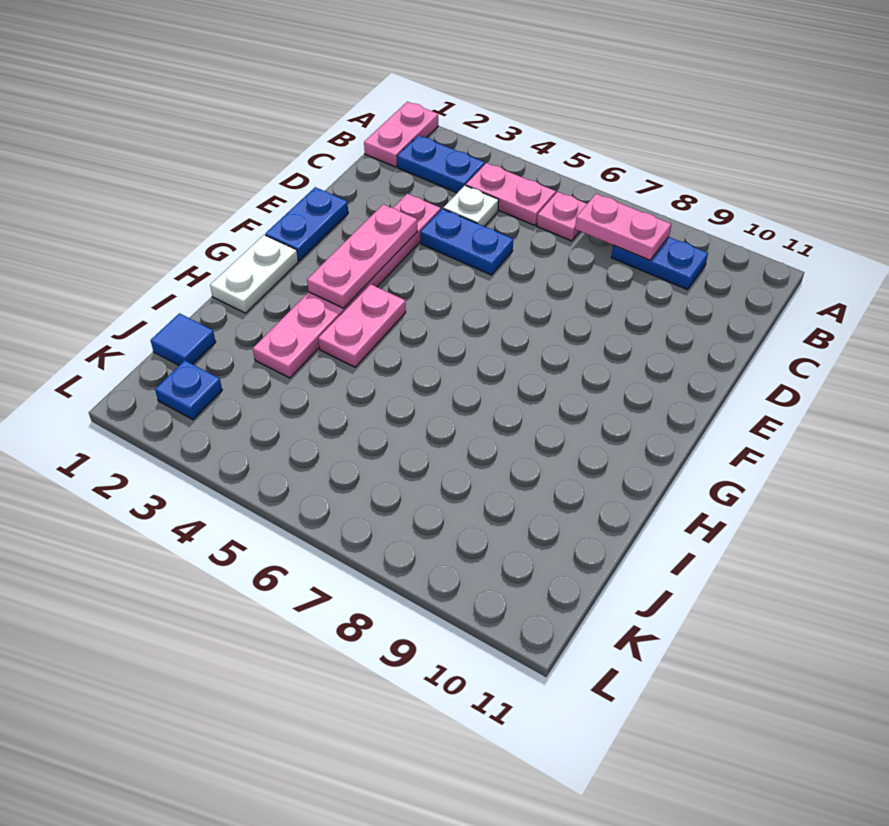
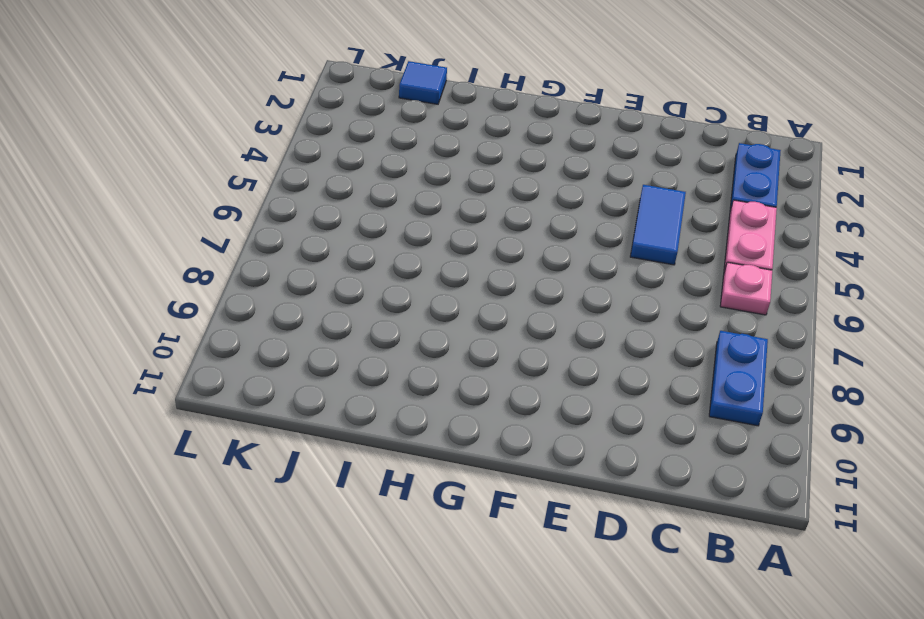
blue tile D4:D5 level 1 -> blue plate D4:D5 level 1
none -> pink plate A1:B1 level 1
none -> white plate C4 level 1
none -> pink plate D3:I3 level 1

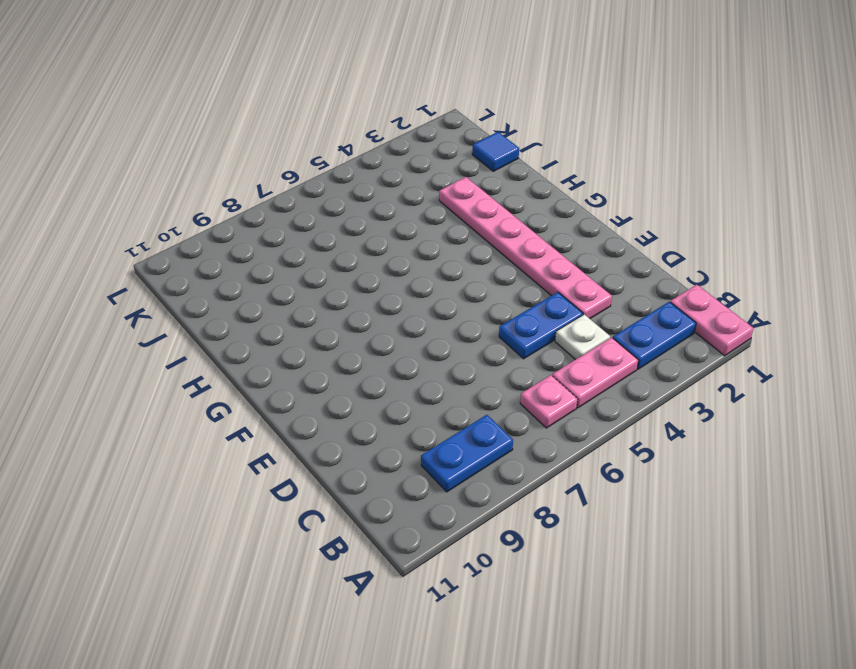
none -> blue plate E1:F1 level 1
none -> white plate G1:H1 level 1
none -> pink plate G4:H4 level 1

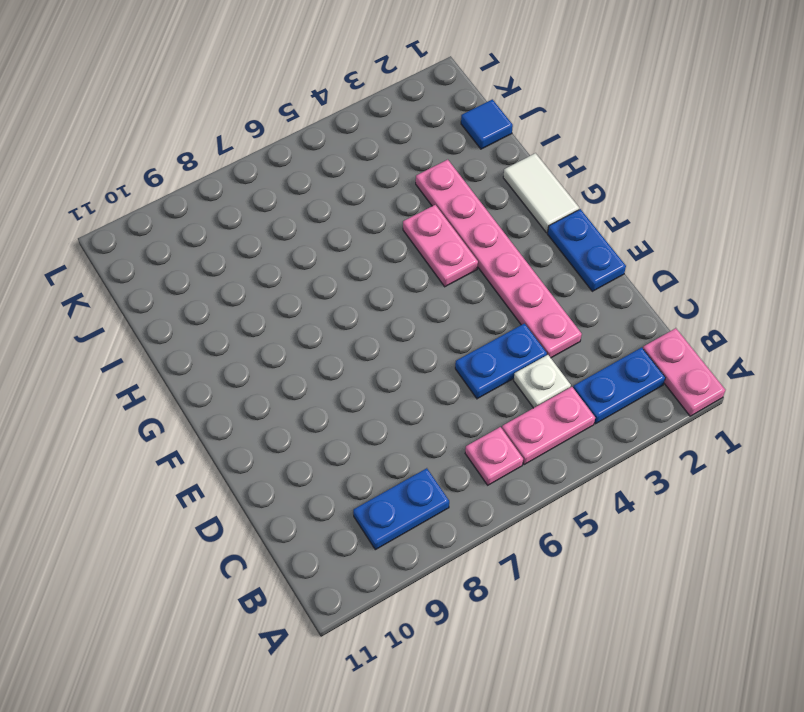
white tile G1:H1 level 1 -> white plate G1:H1 level 1
none -> blue plate K2 level 1
none -> pink plate B7:B8 level 2
none -> pink plate E3:G3 level 2

